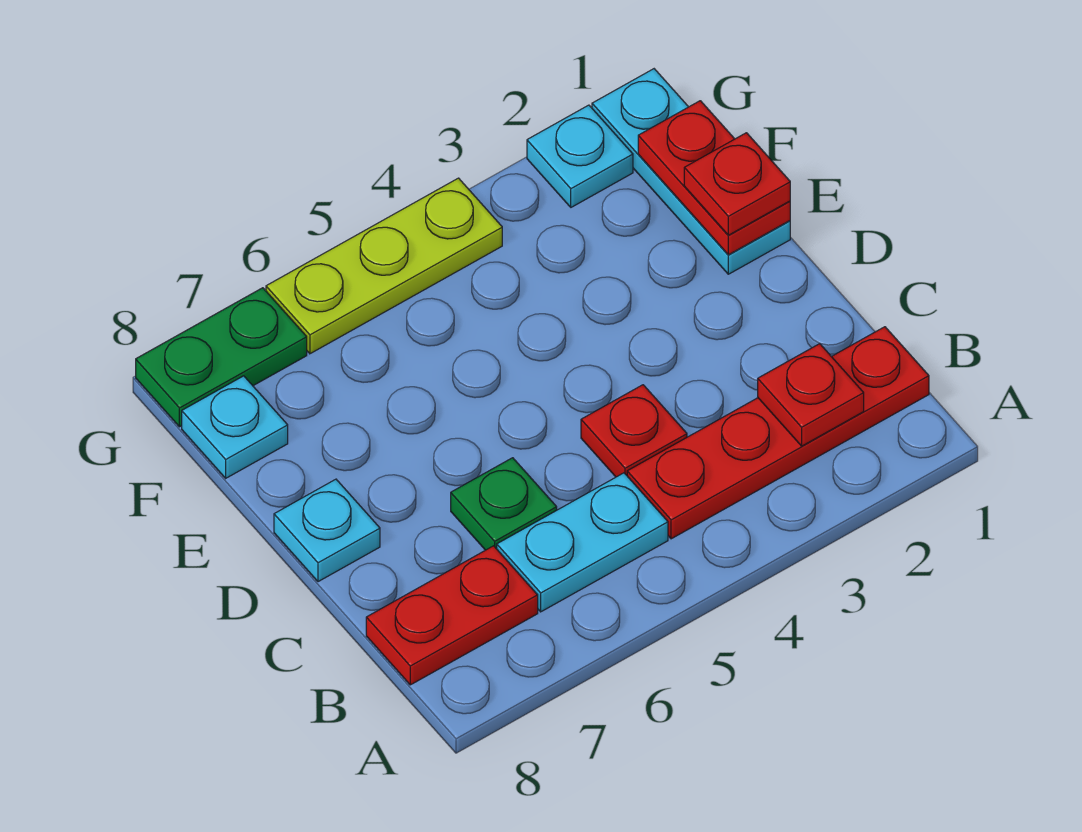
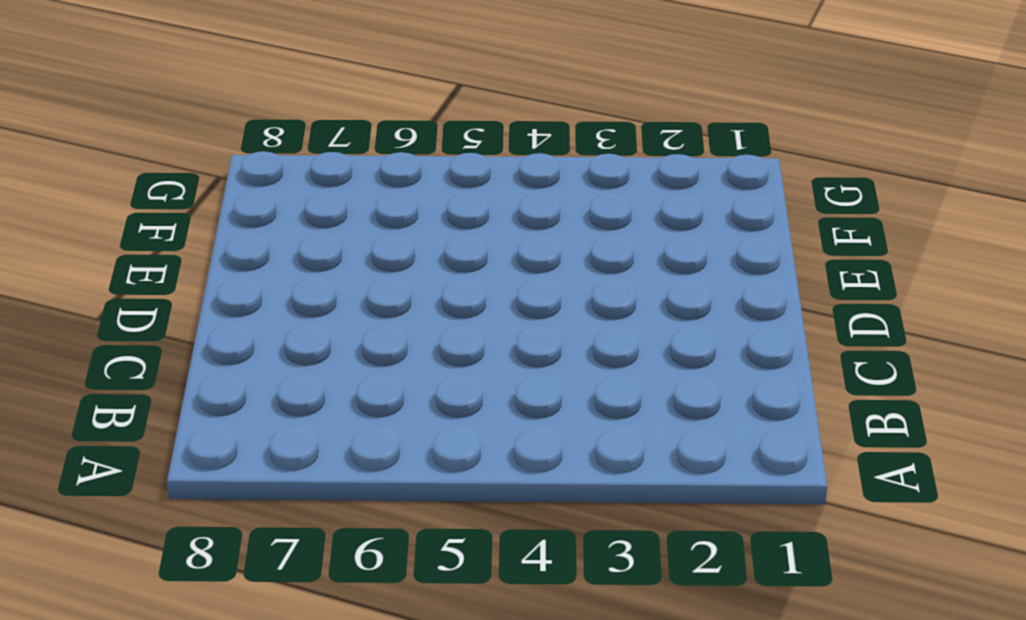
none -> red plate B1:B4 level 1
none -> cyan plate B5:B6 level 1
none -> red plate B7:B8 level 1

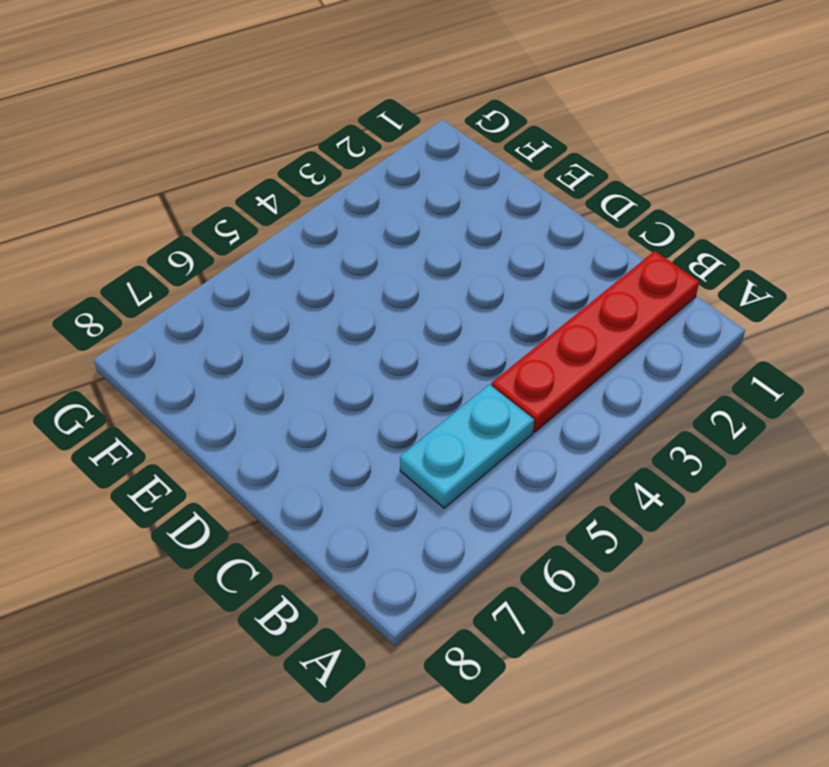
none -> red plate B7:B8 level 1
none -> red plate C4 level 1
none -> green plate C6 level 1

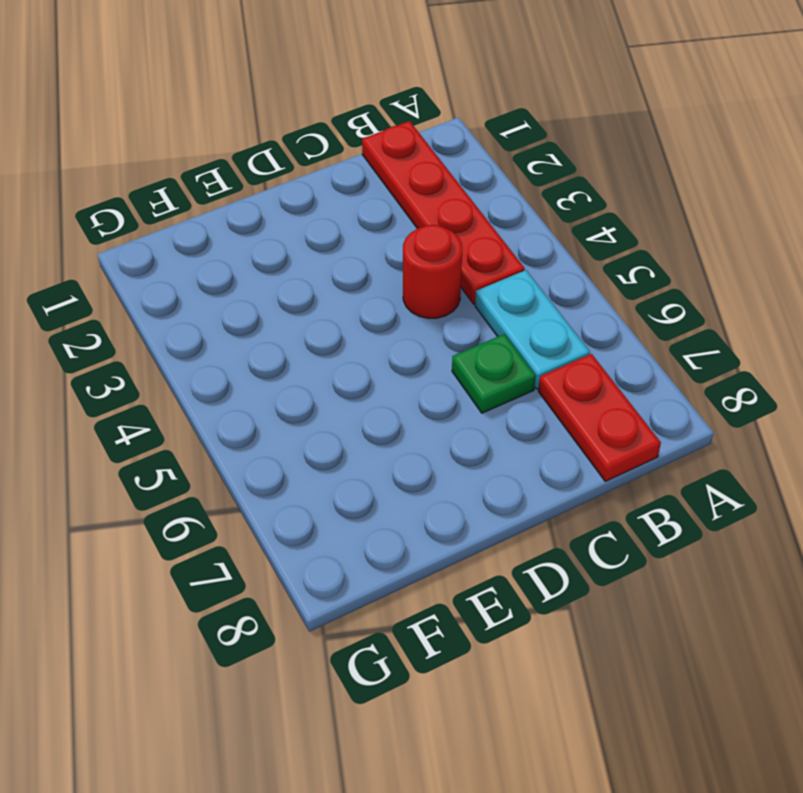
red round brick C4 level 1 -> red plate C4 level 1
none -> cyan plate D8 level 1
none -> cyan plate E1:G1 level 1
none -> cyan plate F8 level 1

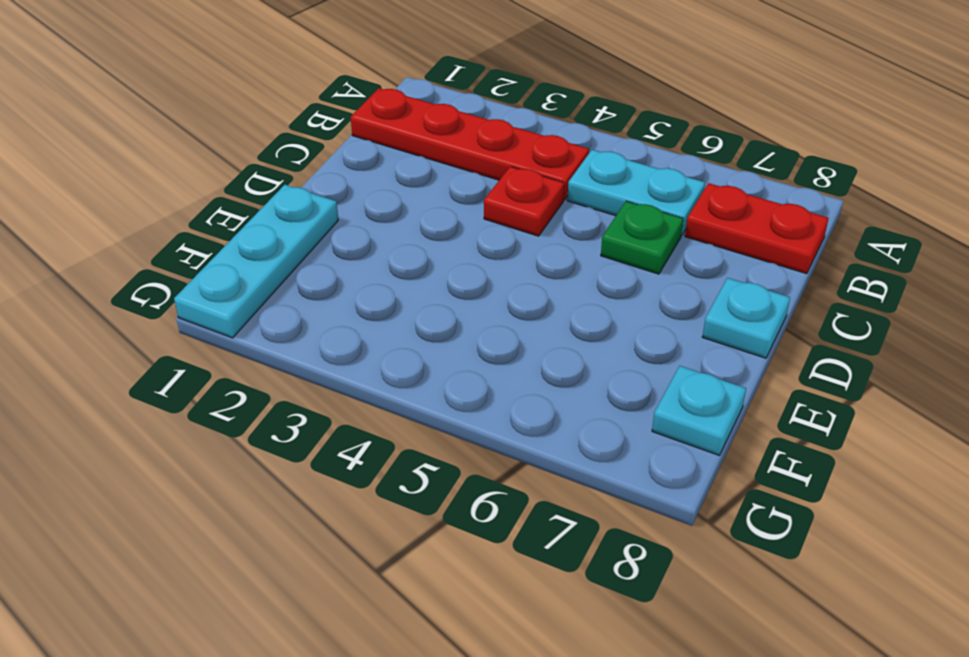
none -> cyan plate G2 level 1
none -> lime plate G4:G6 level 1
none -> green plate G7:G8 level 1

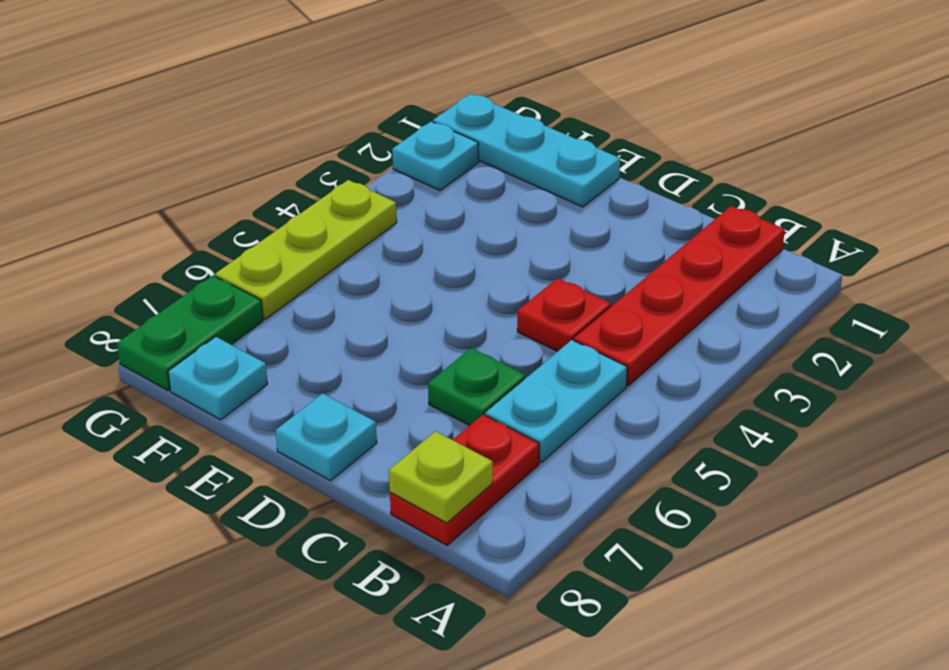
lime plate B8 level 2 -> none
none -> red plate B2 level 2
none -> red plate E1:F1 level 2
none -> red plate E1 level 3

